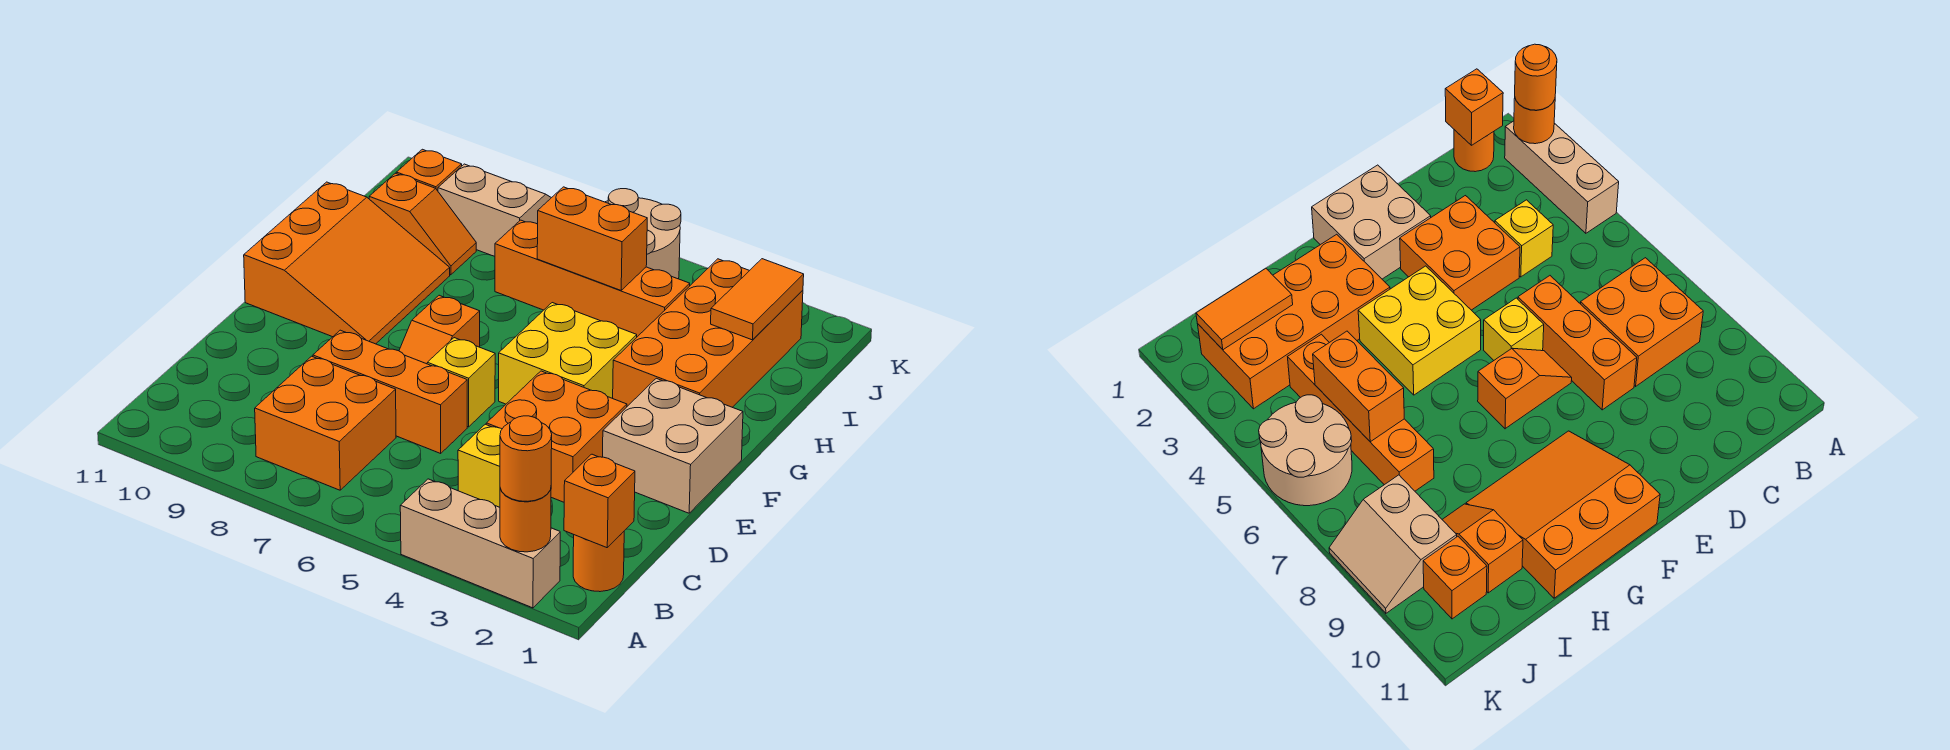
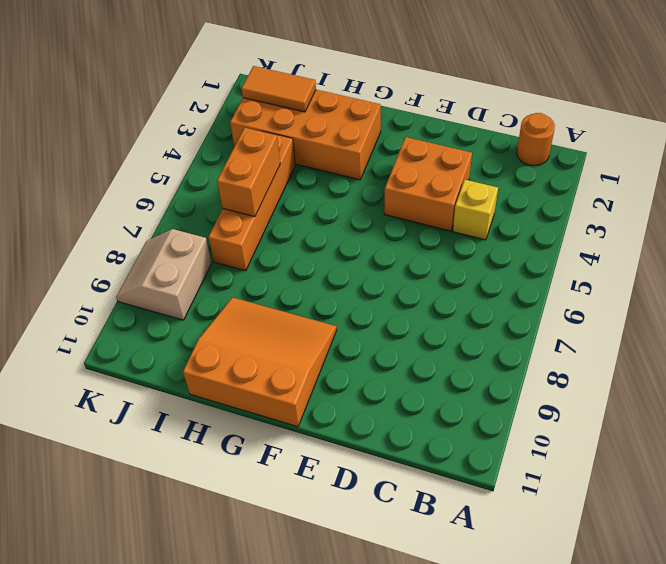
none -> tan brick A2:A4 level 1
none -> orange brick B7:C8 level 1
none -> orange brick D6:D8 level 1

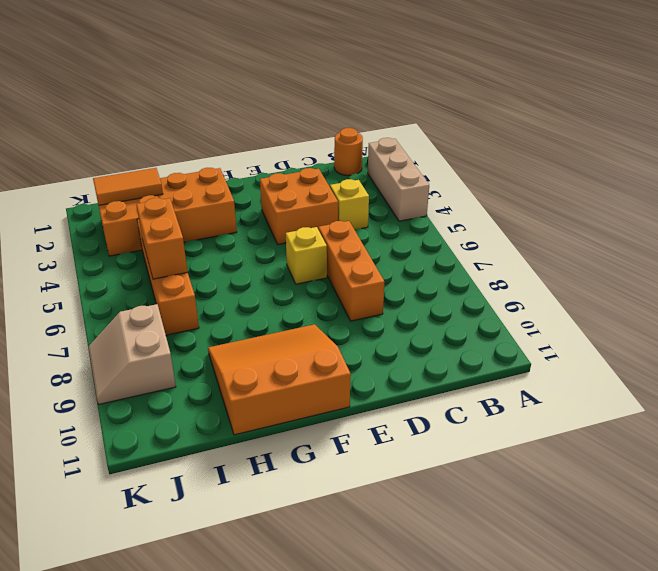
none -> orange brick B7:C8 level 1
none -> tan brick E1:F2 level 1
none -> orange slope E7:F7 level 1 top F

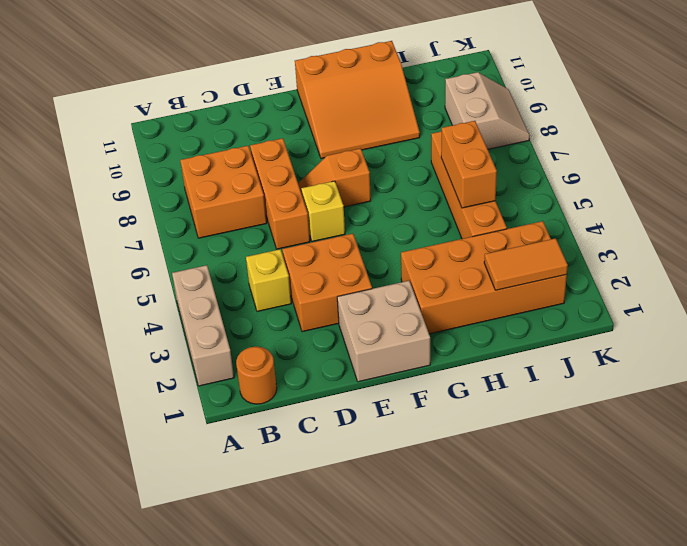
none -> yellow brick F4:G5 level 1
none -> orange slope I9:I10 level 1 top 10
none -> tan round brick J5:K6 level 1

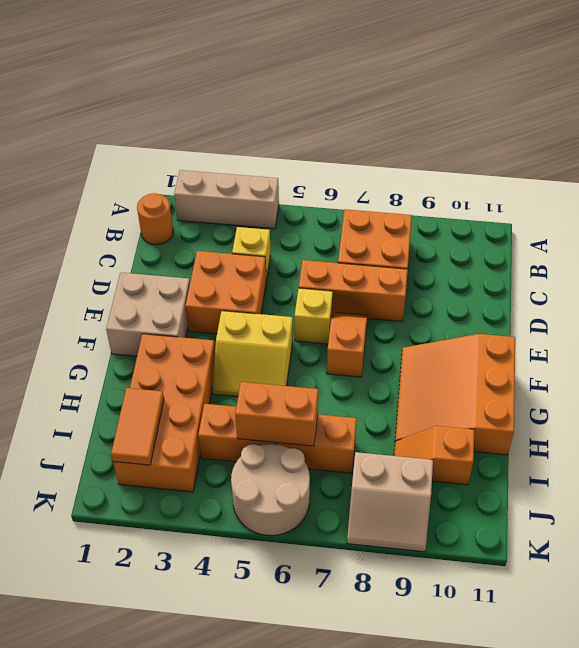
yellow slope F4:G5 level 1 top F -> yellow brick F4:G5 level 1
none -> orange brick J10 level 1
none -> orange round brick A2 level 2
none -> orange brick B1 level 2

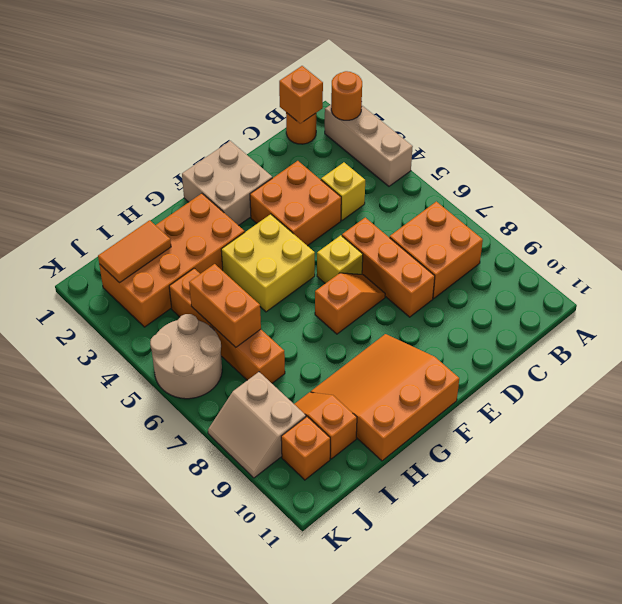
none -> orange round brick A2 level 3

